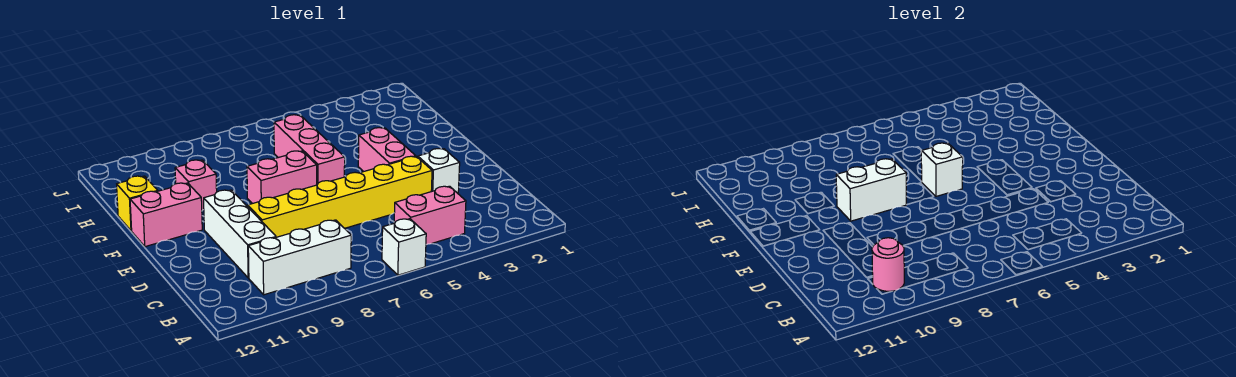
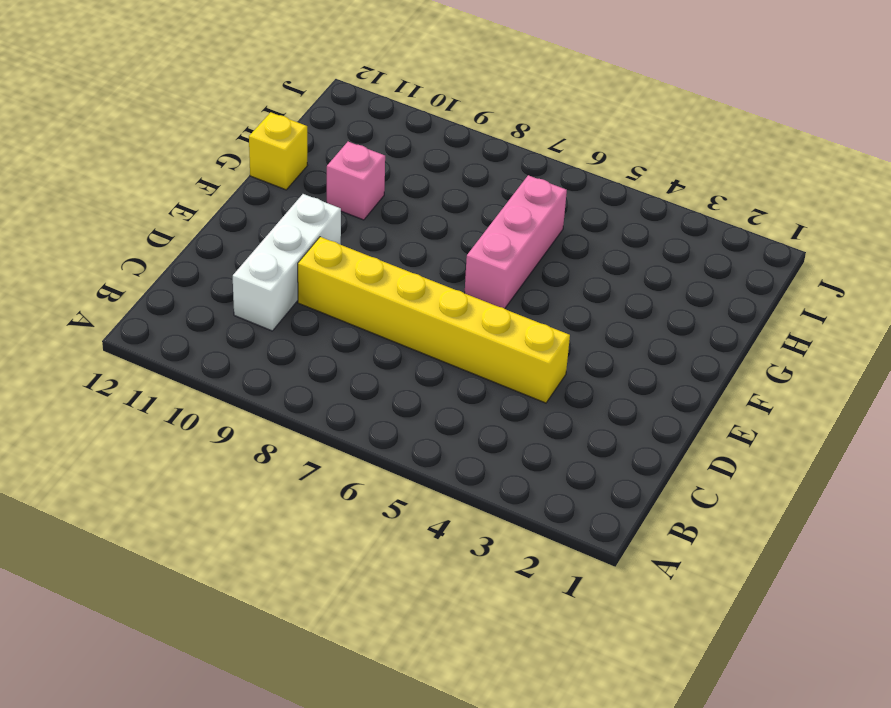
none -> white brick A6 level 1
none -> pink brick B4:B5 level 1
none -> white brick B8:B10 level 1

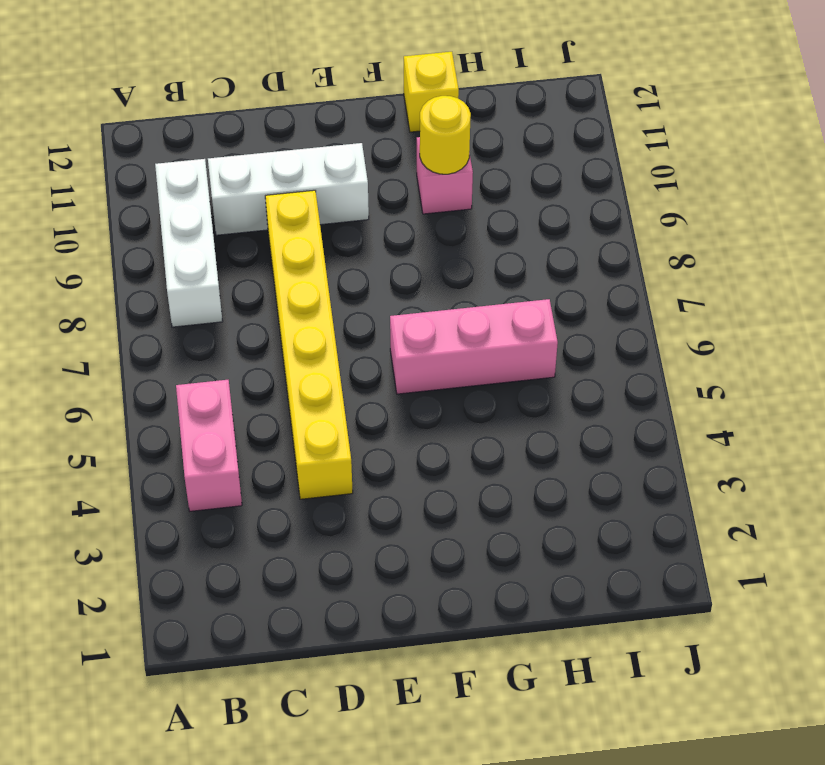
yellow round brick G10 level 2 -> none
none -> white brick A6 level 1
none -> white brick D3 level 1
none -> pink brick E4:F4 level 1

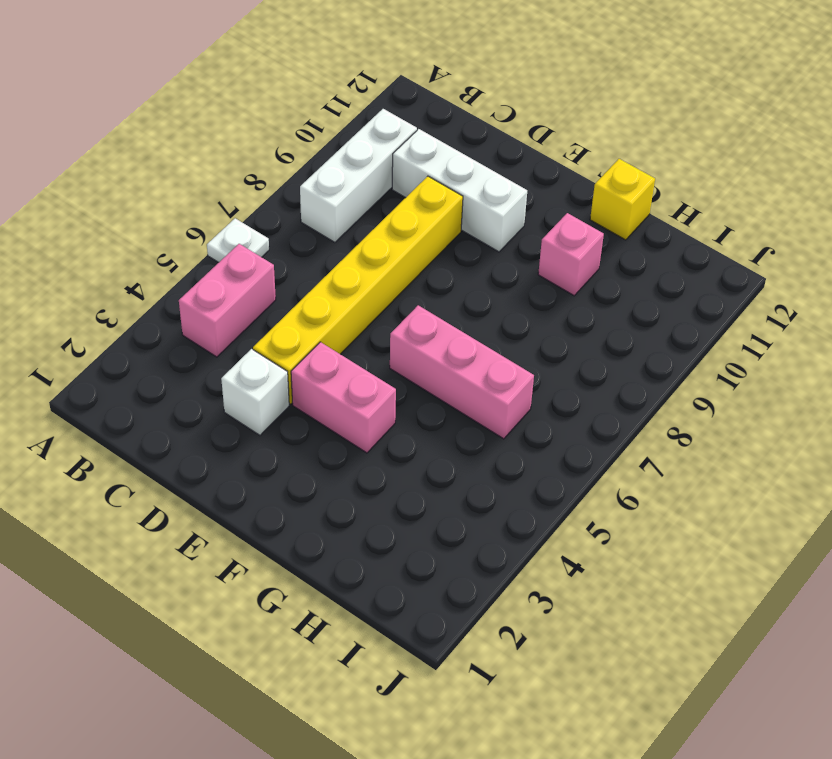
white plate A6 level 1 -> white brick A6 level 1
none -> pink brick F7:F8 level 1
none -> pink brick F11:F12 level 1
none -> pink round brick B10 level 2

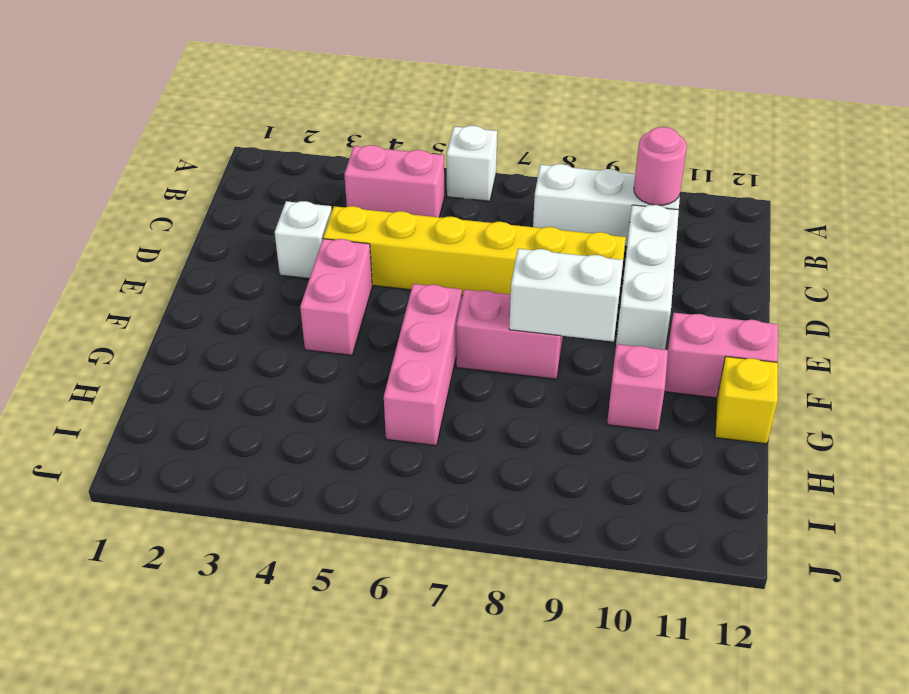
none -> white brick F6 level 2

